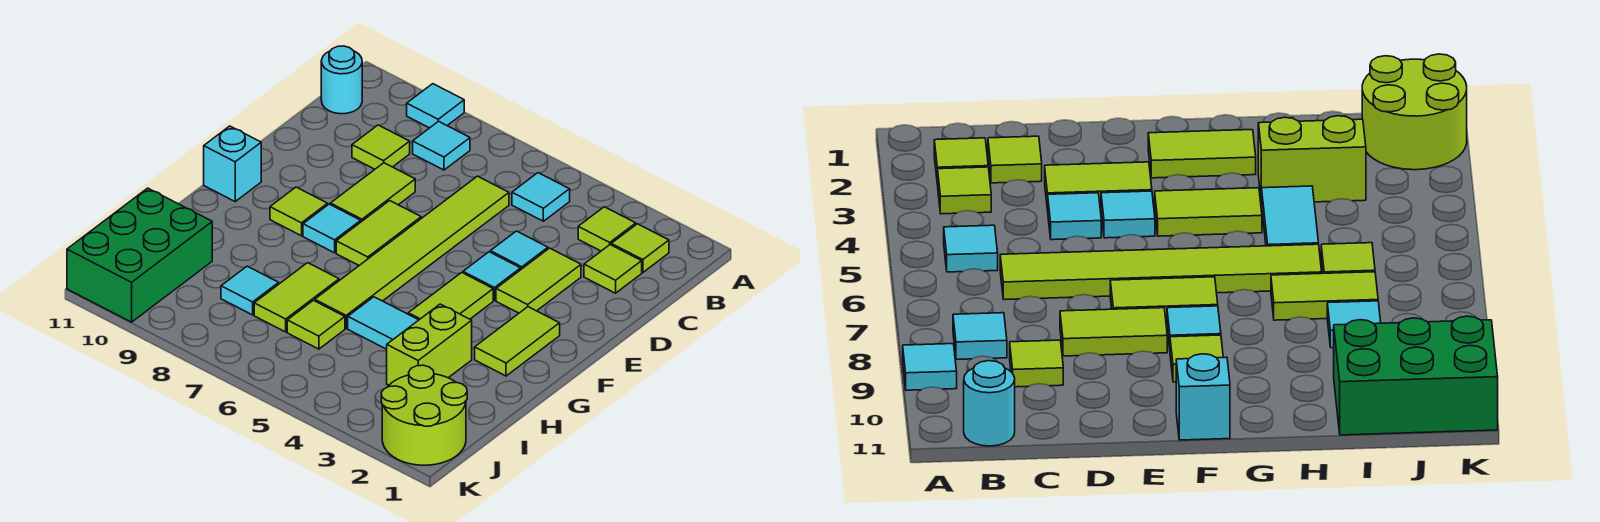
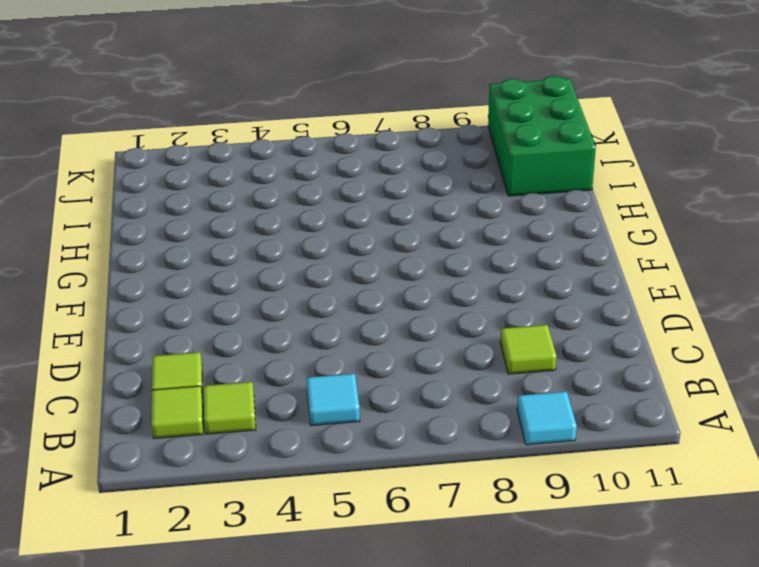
none -> cyan tile B8 level 1
none -> cyan round brick B11 level 1
none -> lime tile C6:H6 level 1

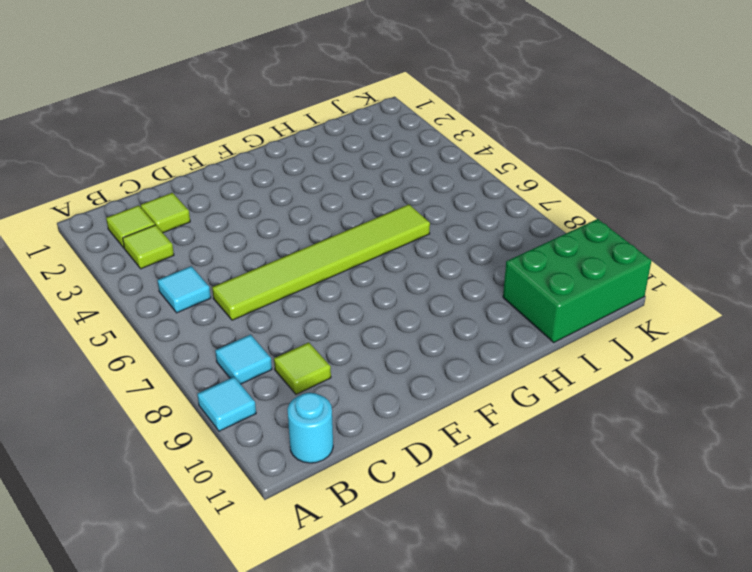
none -> lime tile D3:E3 level 1
none -> cyan tile D4 level 1
none -> lime tile D8:E8 level 1

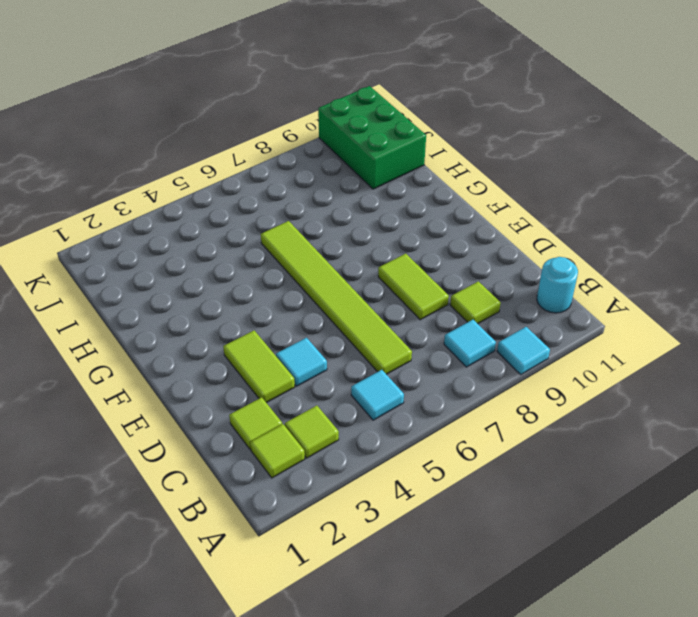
none -> cyan tile E4 level 1
none -> lime tile E7:F7 level 1
none -> lime tile F2:G2 level 1

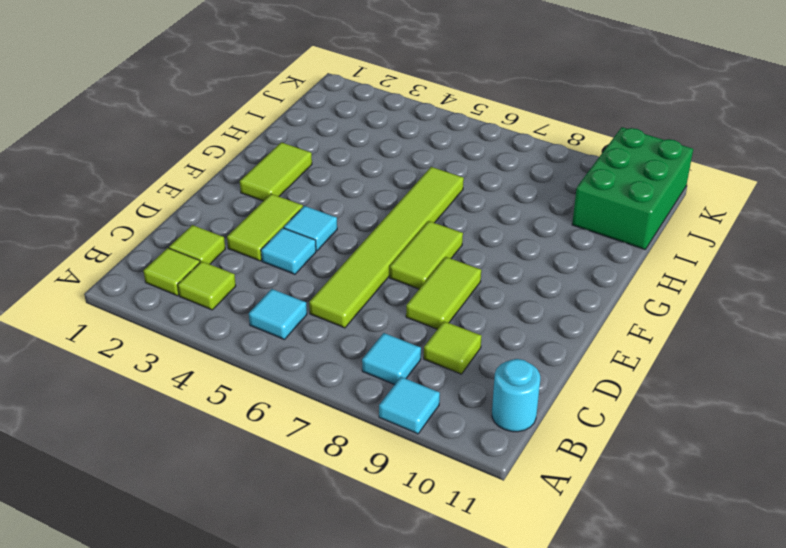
none -> lime tile F4:G4 level 1
none -> cyan tile F8 level 1
none -> lime tile F9 level 1

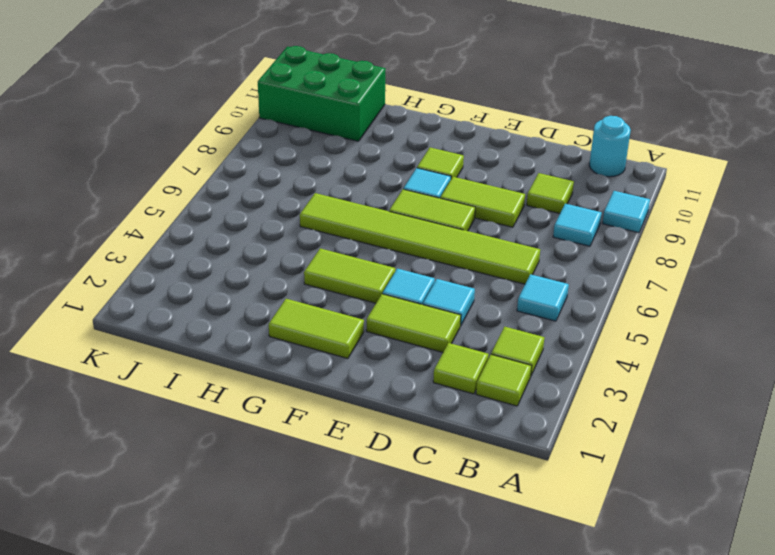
none -> cyan brick F11 level 1
none -> lime brick H3:I3 level 1
none -> cyan tile H4:H5 level 1

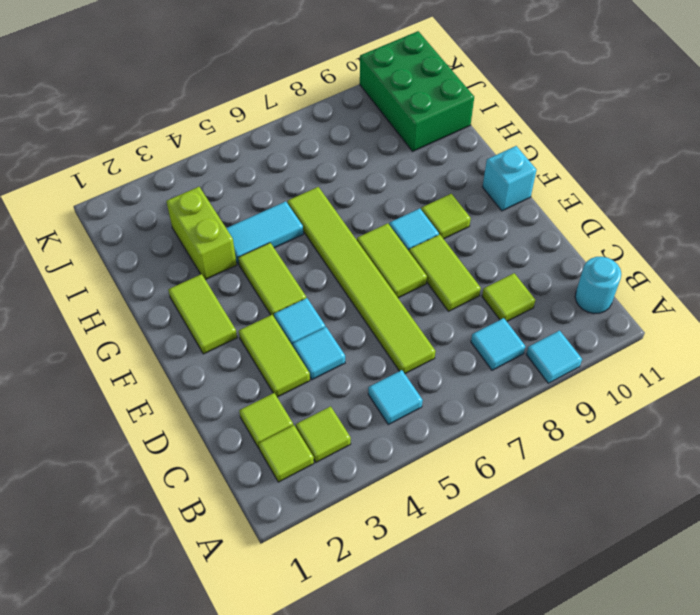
none -> lime tile H7:I7 level 1
none -> lime tile I6 level 1
none -> cyan tile I8 level 1

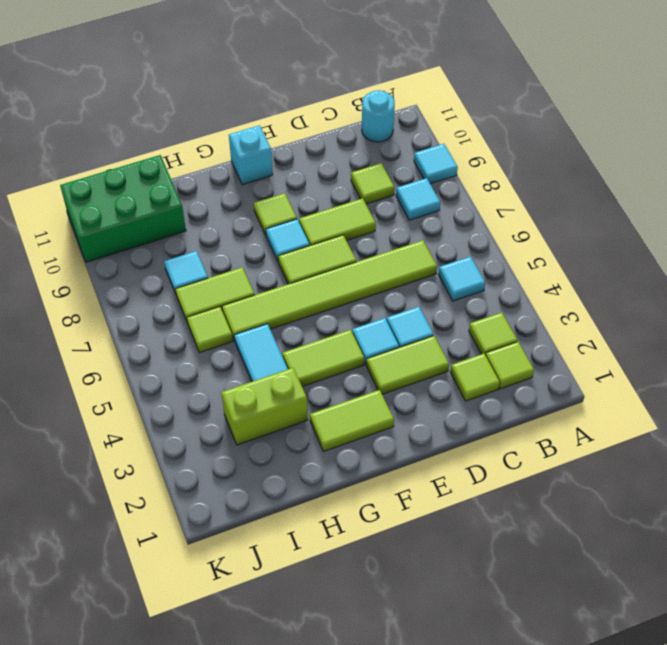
none -> lime round brick J1:K2 level 1

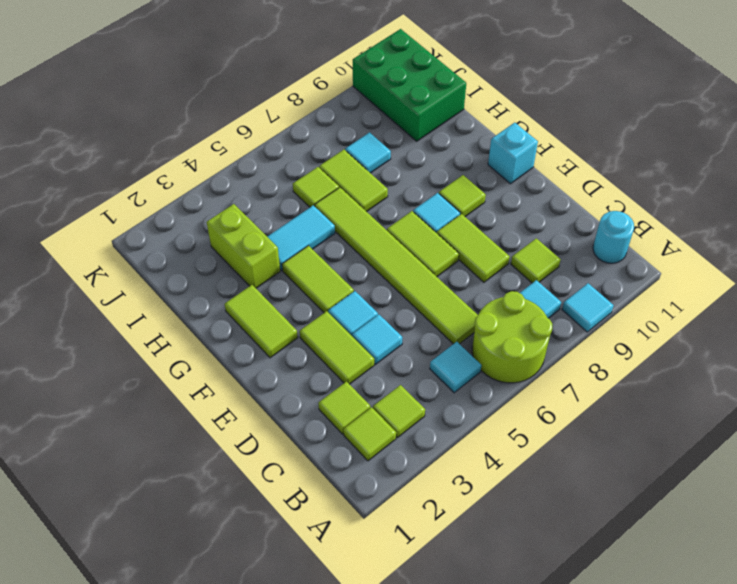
lime round brick A6:B7 level 1 -> lime round brick J1:K2 level 1

